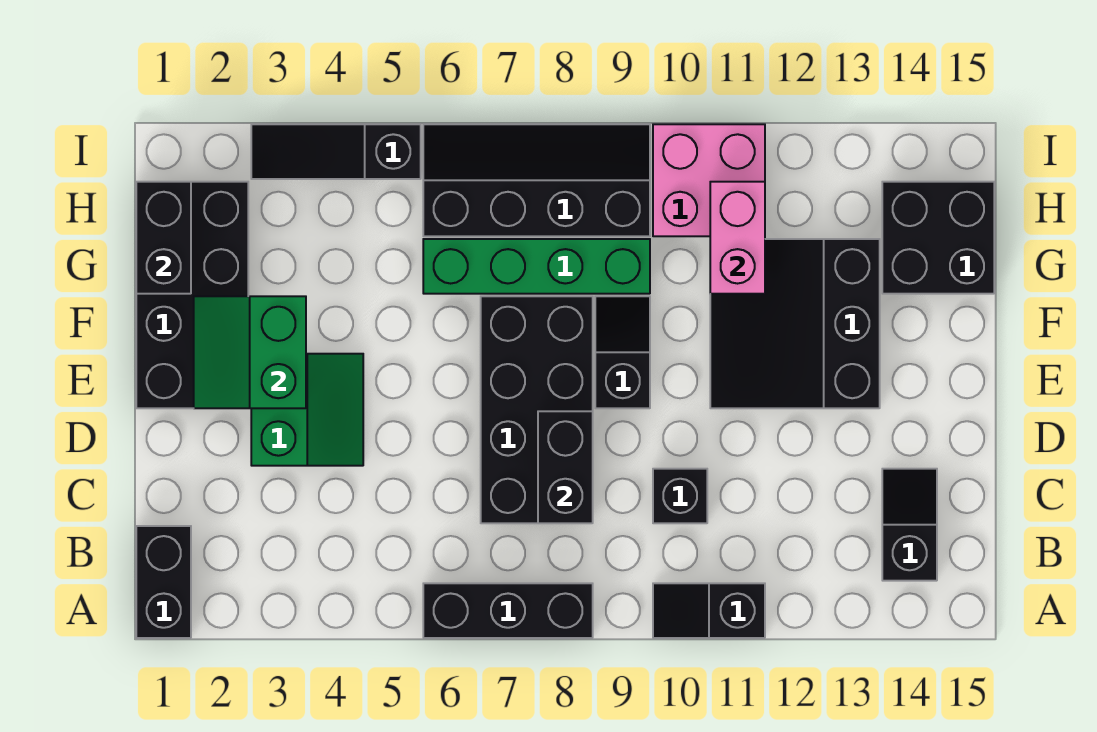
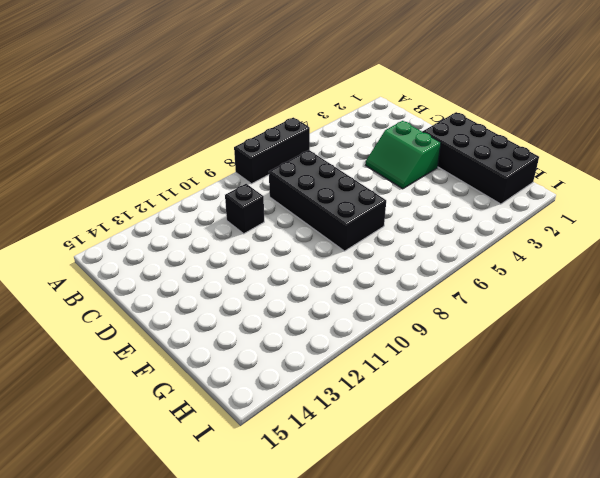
none -> black brick A1:B1 level 1
none -> black slope A10:A11 level 1 top 11
none -> black slope B14:C14 level 1 top B

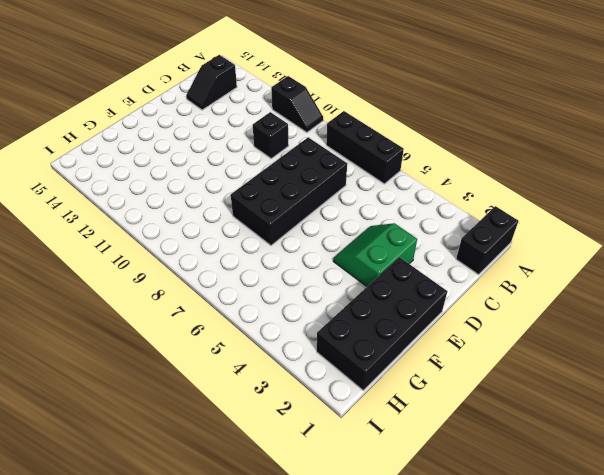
none -> black slope E9:F9 level 1 top E
none -> black slope E11:G13 level 1 top 13
none -> green brick G6:G9 level 1

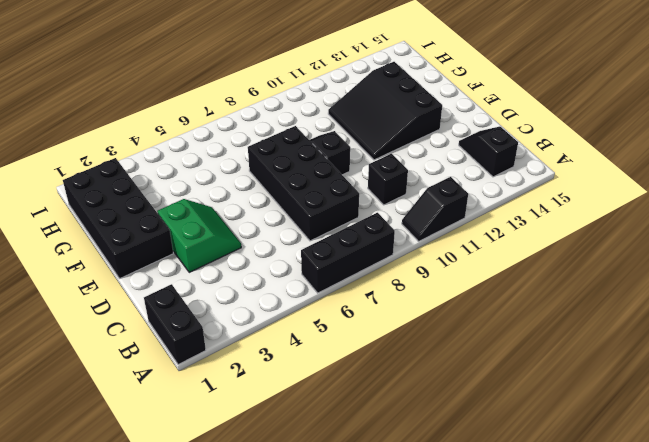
none -> green brick G6:G9 level 1
none -> black brick G14:H15 level 1
none -> black slope H6:I9 level 1 top H

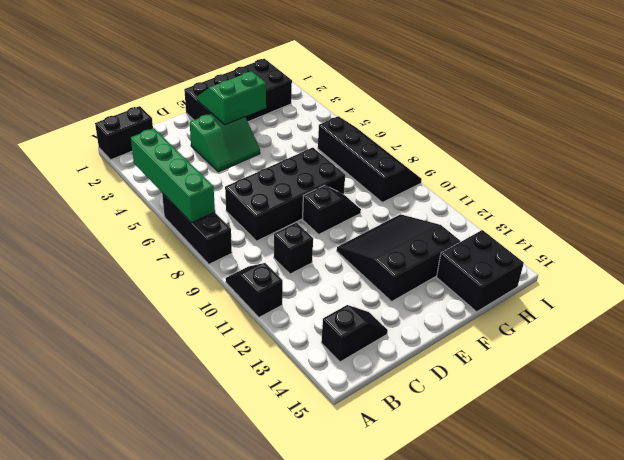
green brick A4:A7 level 2 -> green brick G6:G9 level 1
none -> pink brick H10:I11 level 1
none -> black slope I3:I5 level 1 top 5
none -> black brick C8:D8 level 2

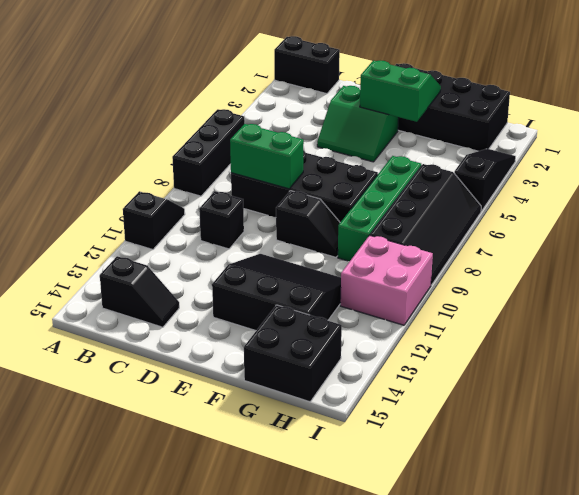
green brick C8:D8 level 2 -> black brick C8:D8 level 2
none -> black brick G1:H1 level 2
none -> pink brick G11:H11 level 2

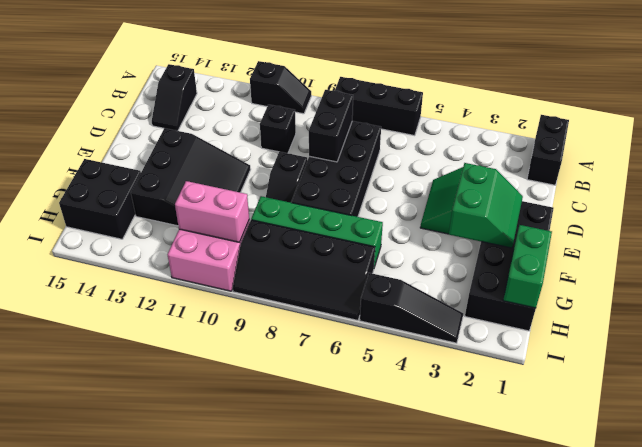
green brick G1:H1 level 2 -> black brick G1:H1 level 2
pink brick H10:H11 level 2 -> pink brick G11:H11 level 2

